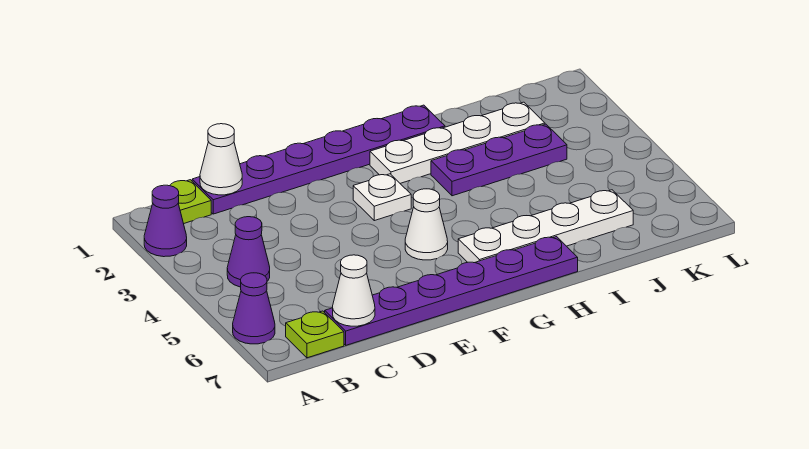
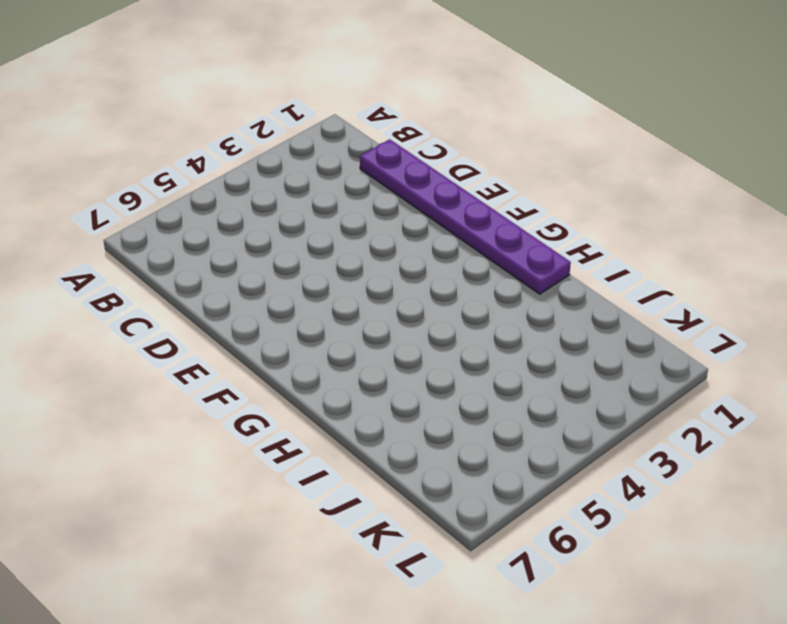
none -> purple cone A2 level 1
none -> purple cone A6 level 1
none -> lime plate B1 level 1

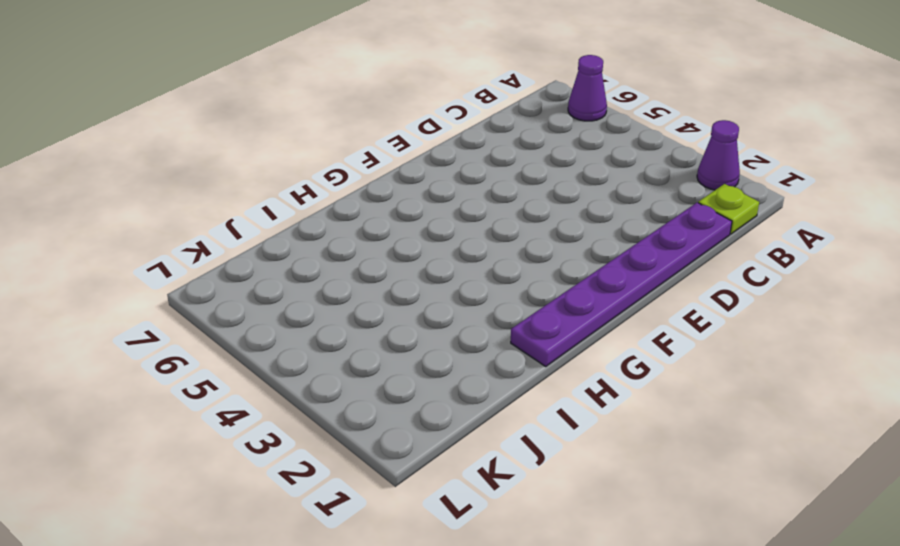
none -> purple cone B4 level 1
none -> lime plate B7 level 1
none -> purple plate C7:H7 level 1

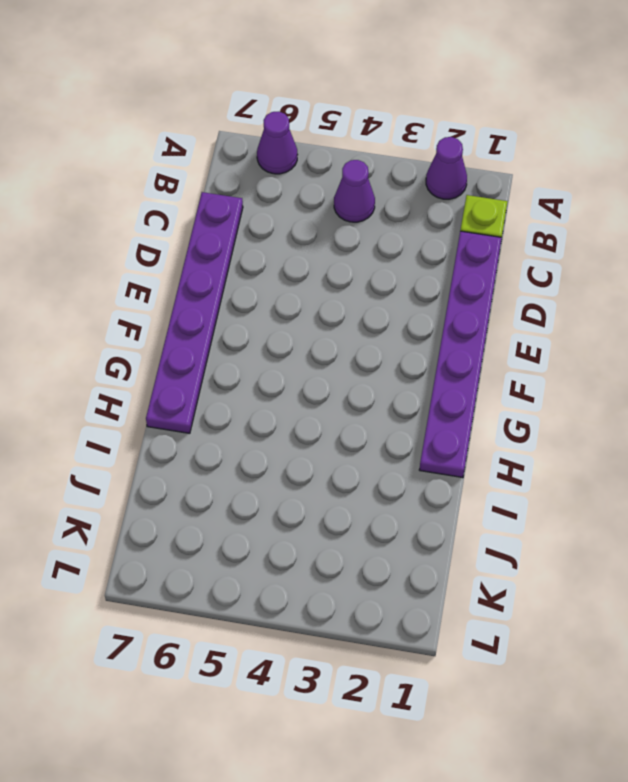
none -> lime plate B7 level 1
none -> white plate F3 level 1
none -> white cone F5 level 1

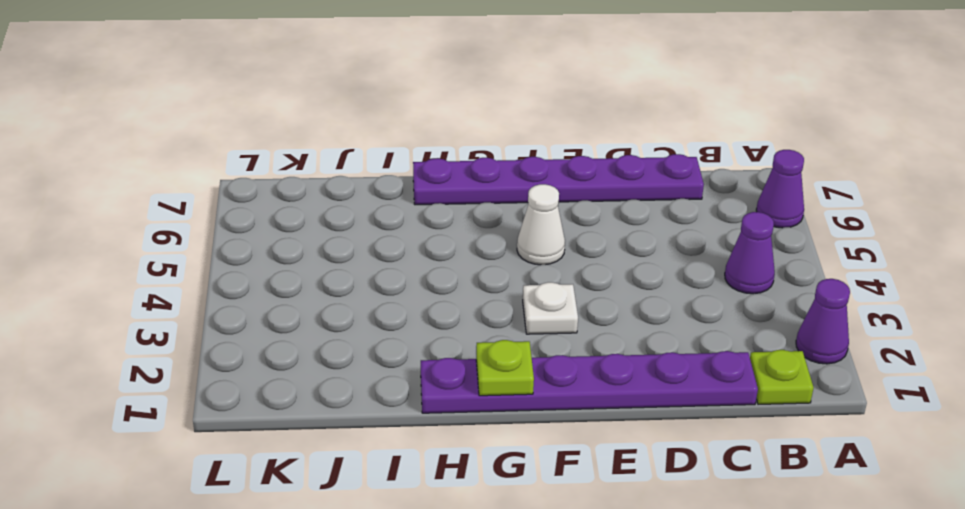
lime plate G1 level 2 -> lime plate B7 level 1
none -> white plate G2:J2 level 1
none -> white plate G6:J6 level 1
none -> purple plate H3:J3 level 1

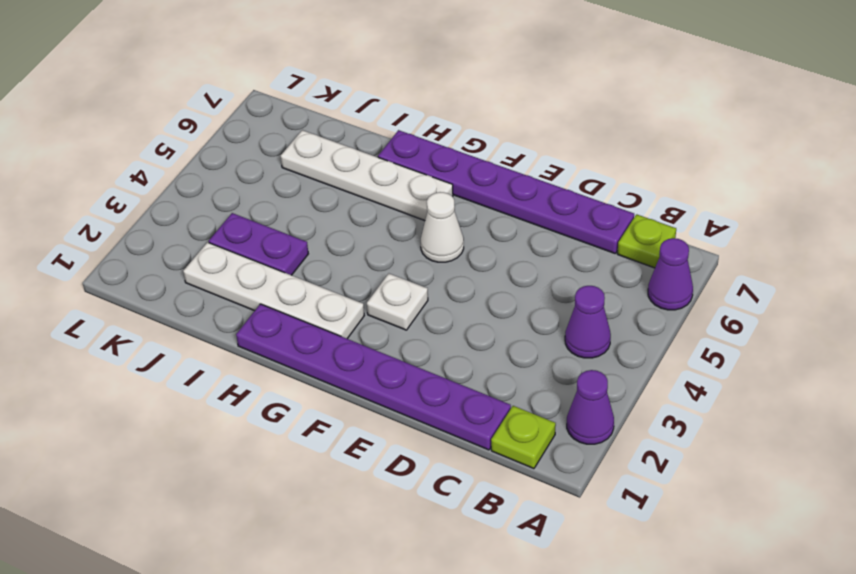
purple plate I3:J3 level 1 -> purple plate H3:J3 level 1
none -> white cone C1 level 2
none -> white cone C7 level 2

